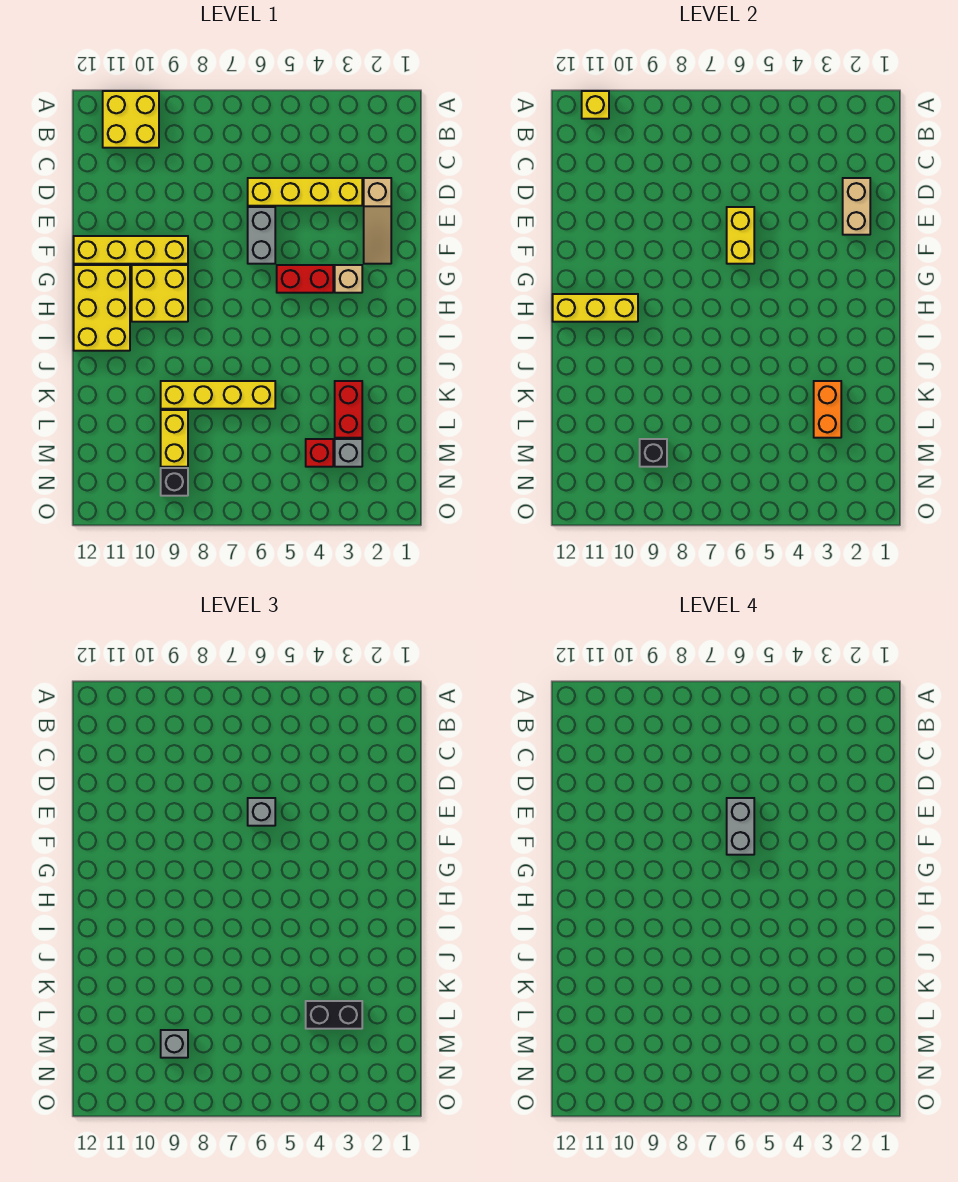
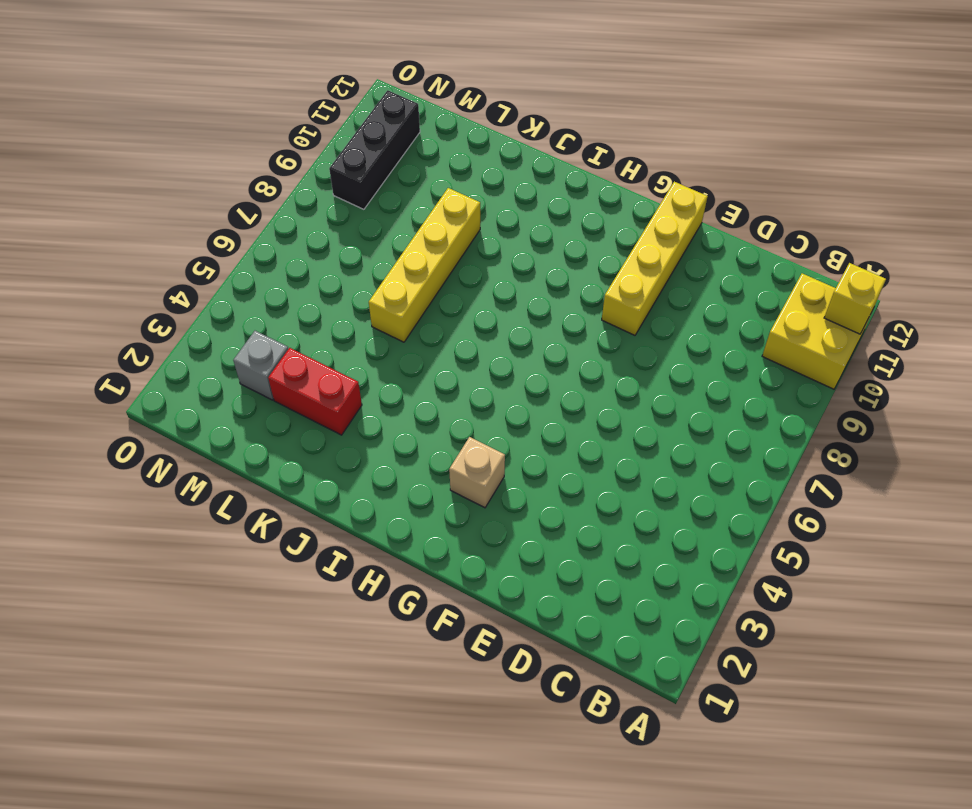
black brick N9:N11 level 1 -> black brick N9 level 1
none -> tan slope D2:F2 level 1 top D
none -> yellow brick D3:D6 level 1
none -> grey brick E6:F6 level 1

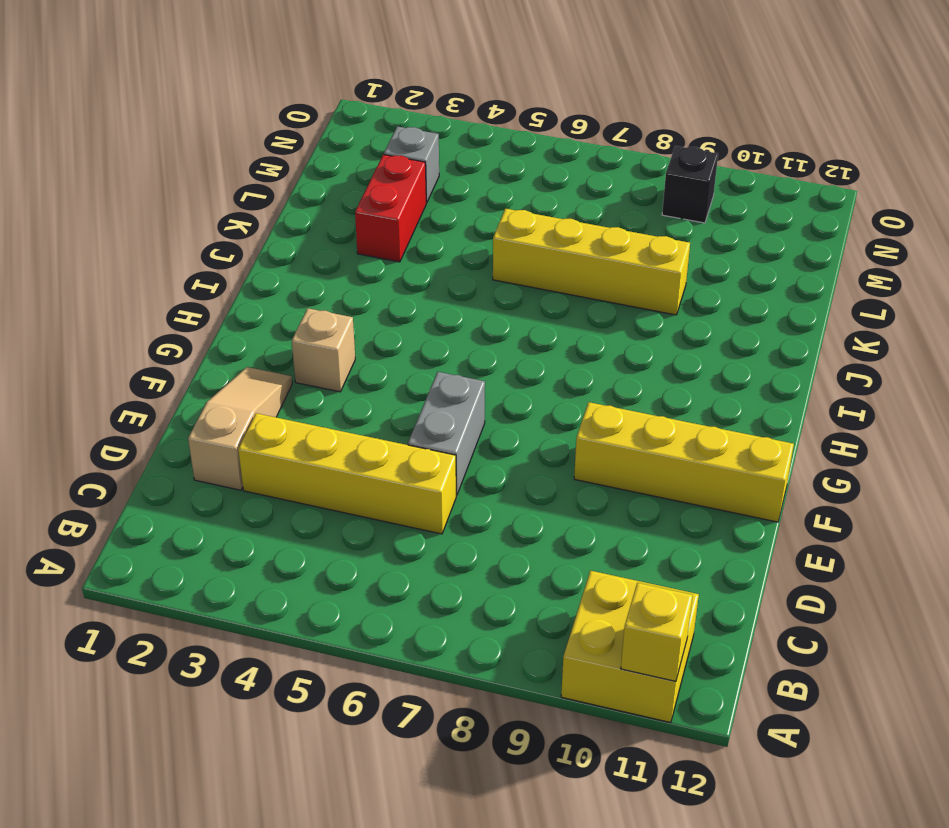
none -> red brick G4:G5 level 1
none -> yellow brick G9:H10 level 1
none -> yellow brick G11:I12 level 1

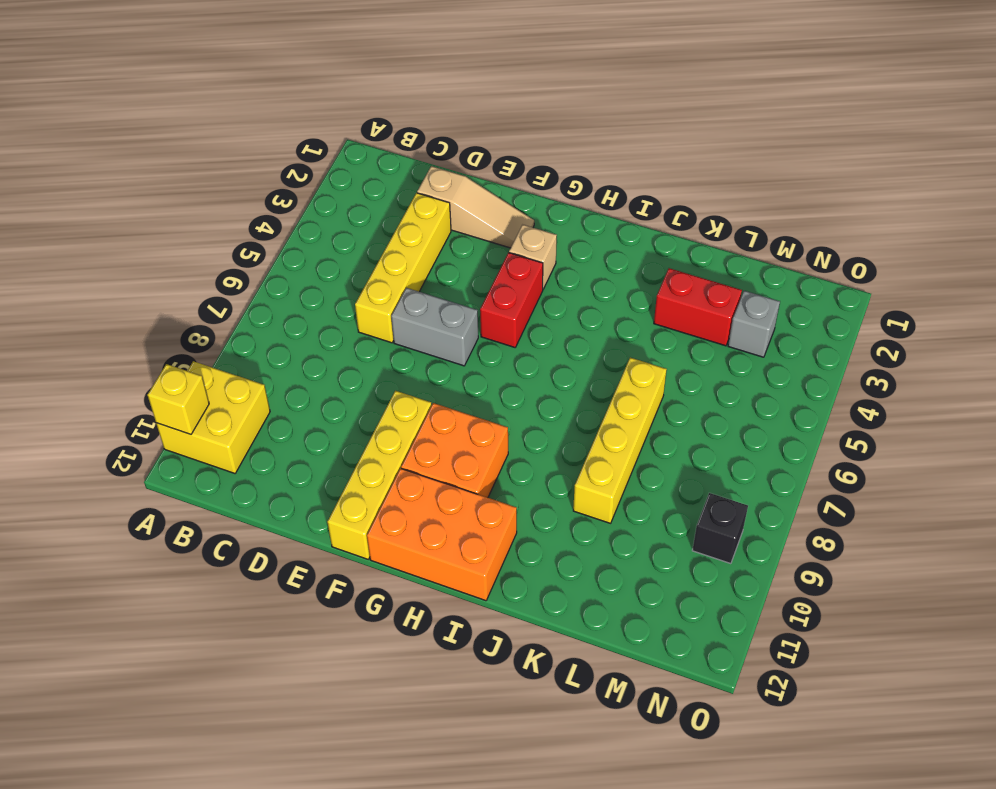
orange brick G9:H10 level 1 -> yellow brick G9:H10 level 1
orange brick G11:I12 level 1 -> yellow brick G11:I12 level 1
none -> yellow brick L9:M9 level 1
none -> red brick M4 level 1
none -> tan brick D2:E2 level 2

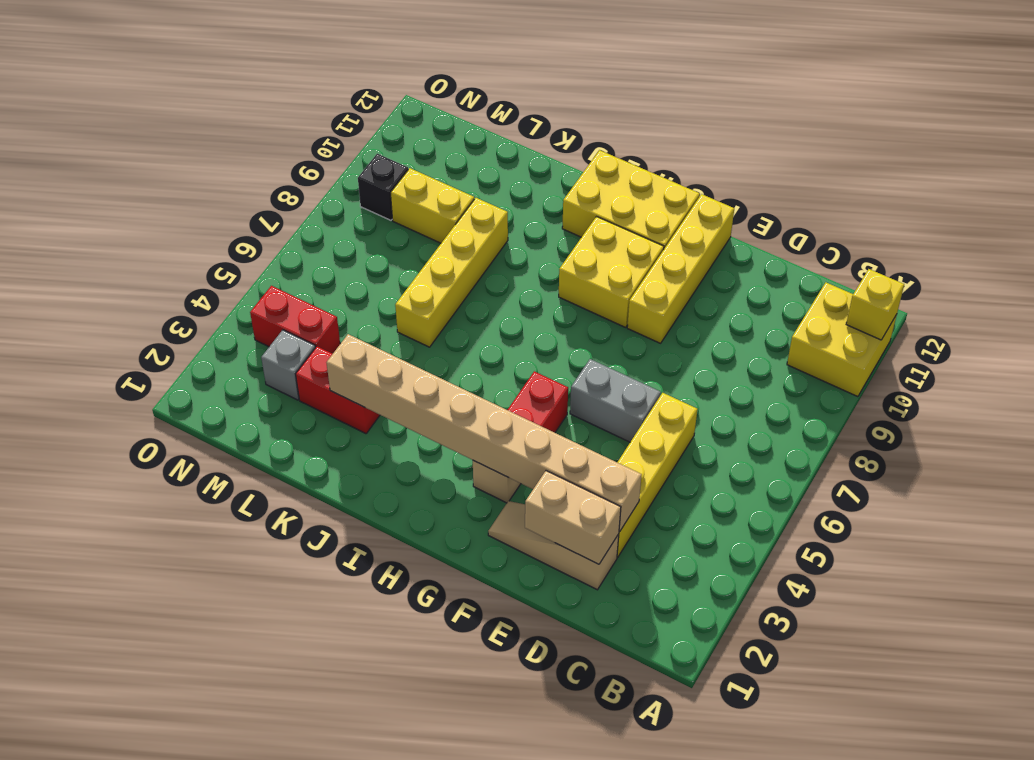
tan brick D3:K3 level 2 -> orange brick K3:L3 level 2
red brick M4:N4 level 1 -> red brick M4 level 1
none -> yellow brick E6:F6 level 2
none -> yellow brick H10:H12 level 2
none -> black brick M9 level 2

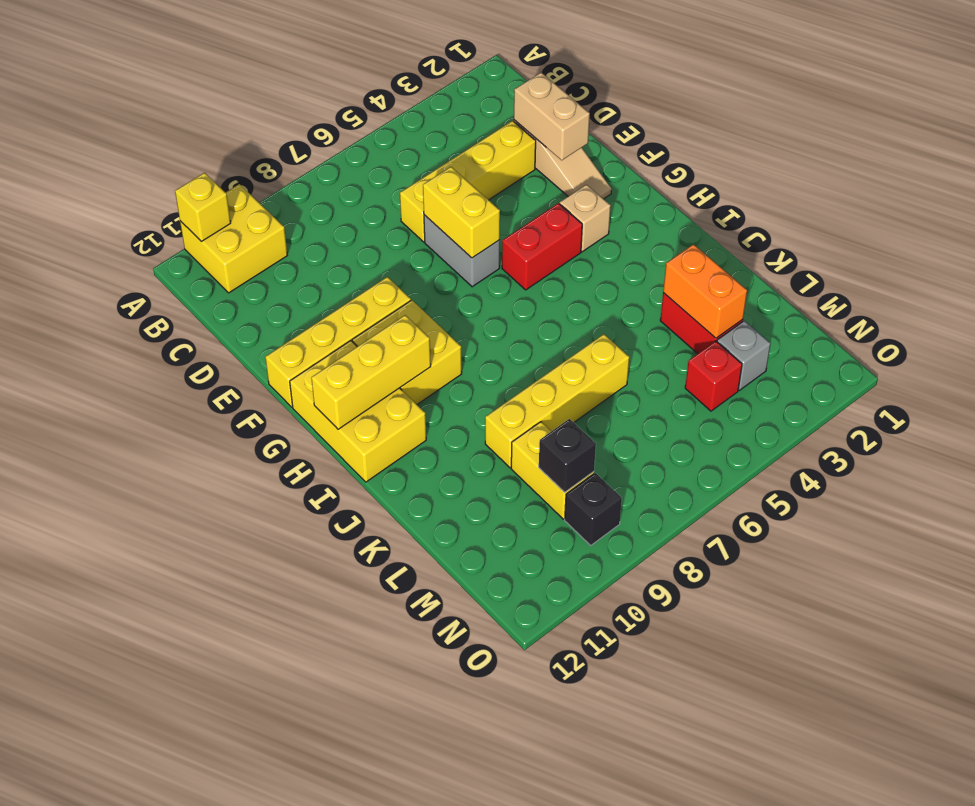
none -> grey brick E6 level 3
none -> black brick L3:L4 level 3
none -> grey brick M9 level 3

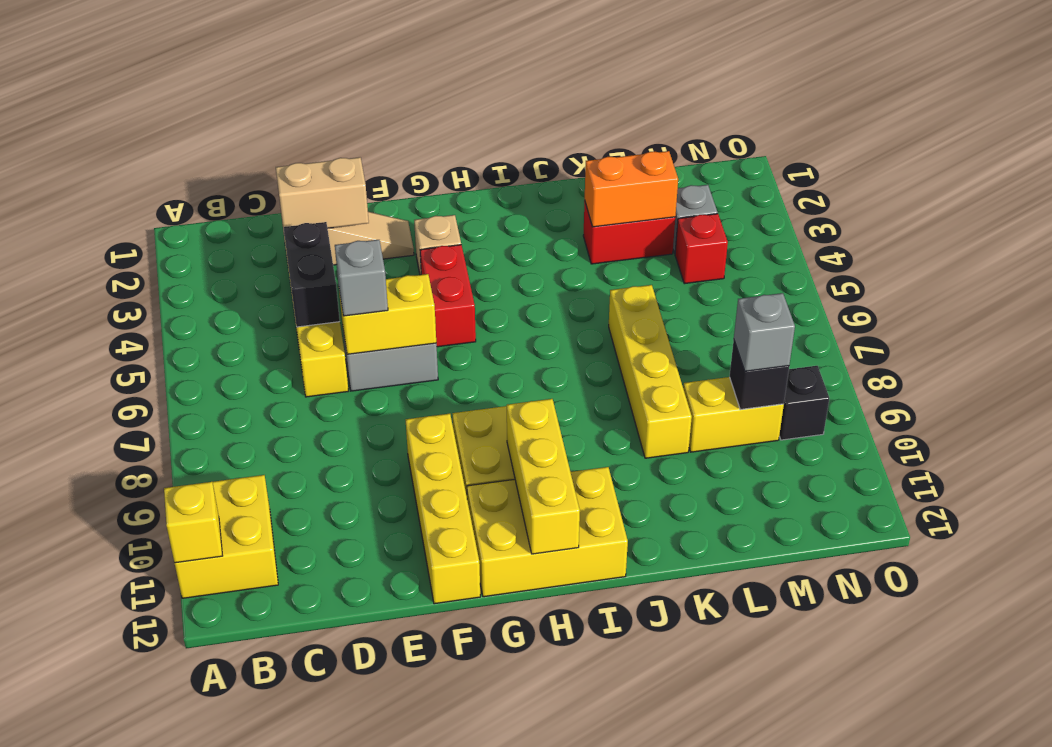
black brick D4:D5 level 2 -> black brick L3:L4 level 3
none -> grey brick E6:F6 level 4

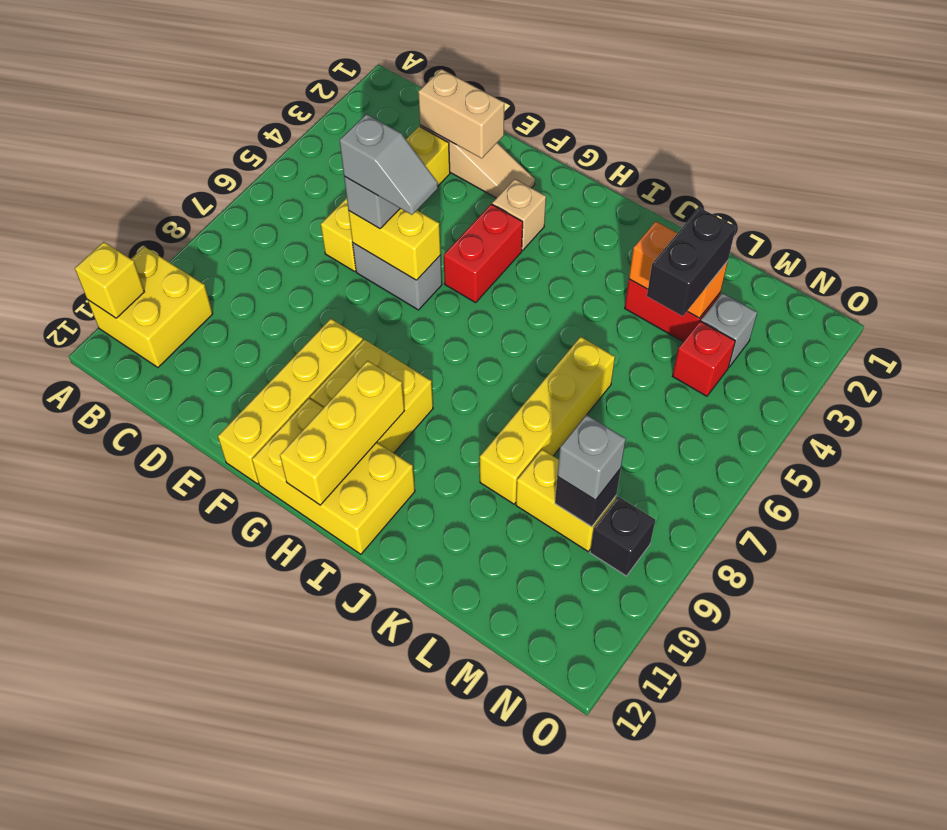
grey slope E6:F6 level 4 top E -> grey brick E6:F6 level 4

